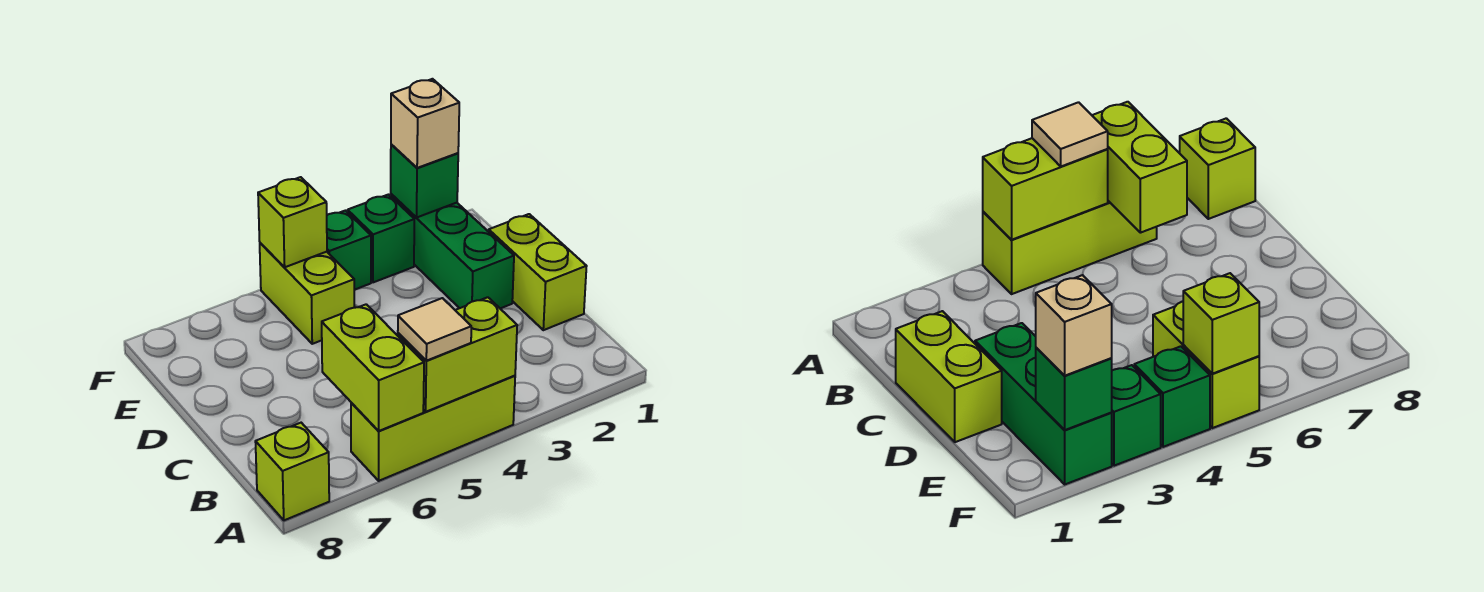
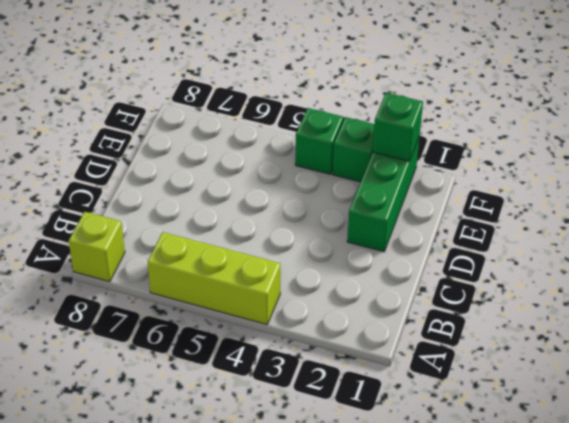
none -> lime brick C1:D1 level 1
none -> lime brick E5:F5 level 1
none -> lime brick A4:A5 level 2

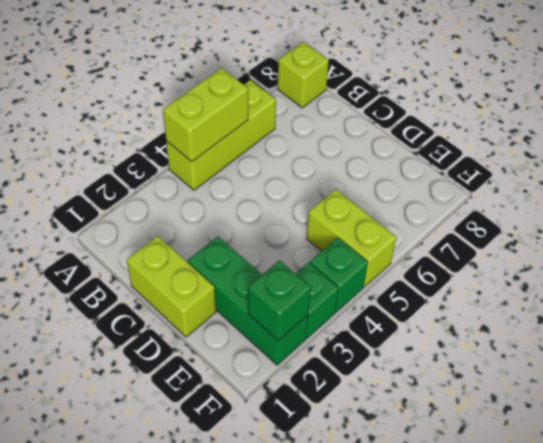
none -> lime brick A6:B6 level 2
none -> lime brick F5 level 2
none -> tan tile A5 level 3

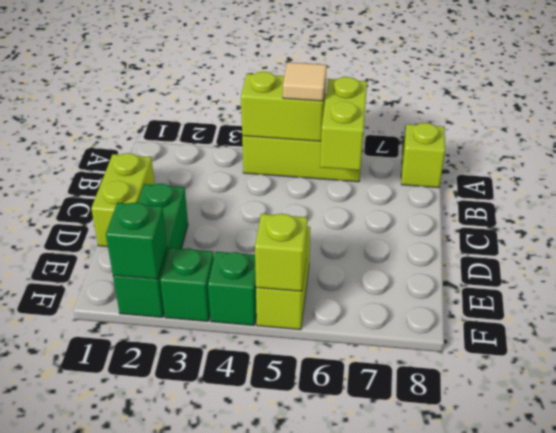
none -> tan brick F2 level 3

